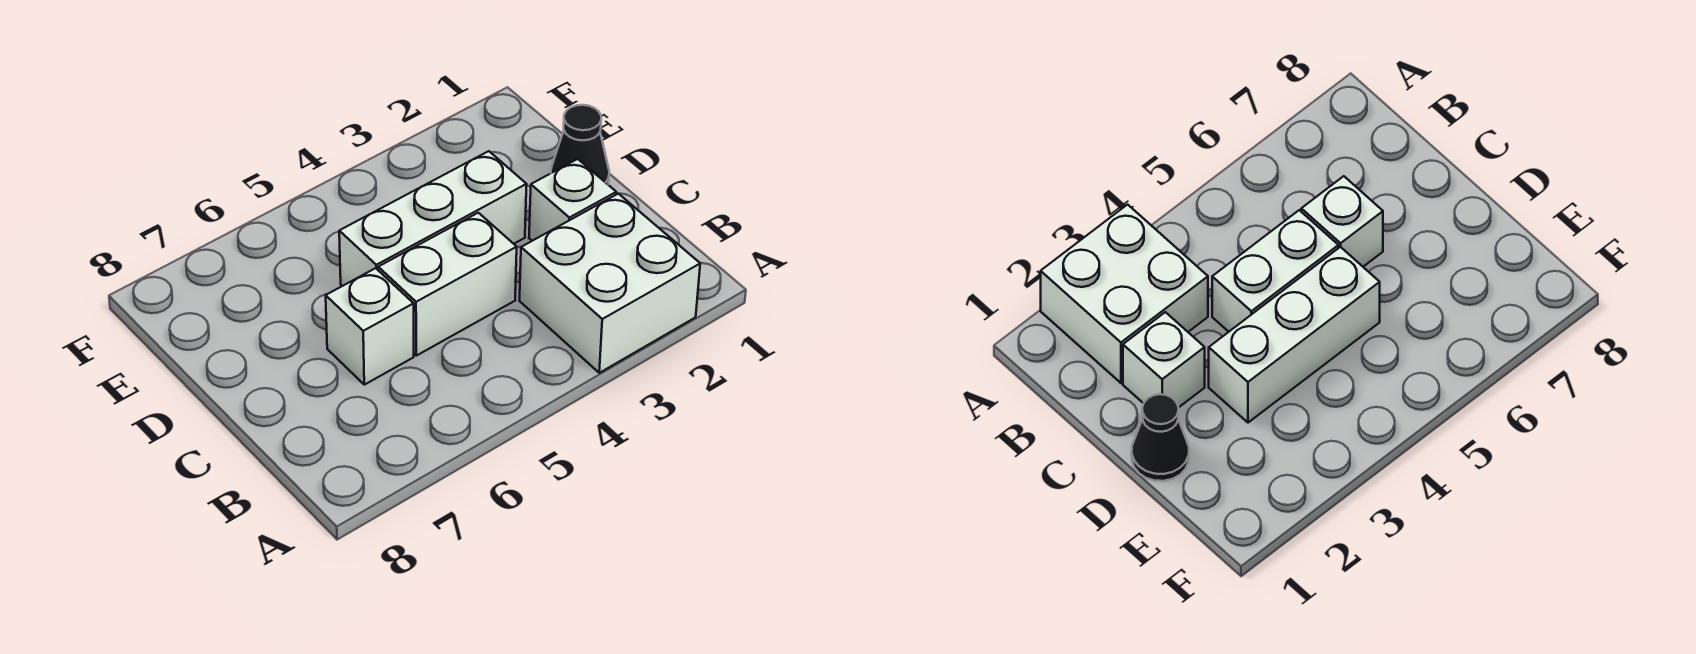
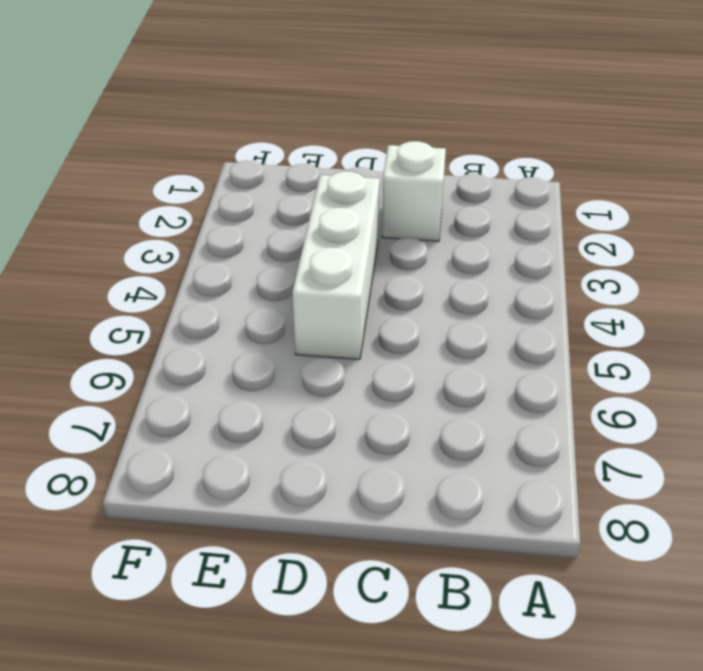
none -> white brick A2:B3 level 1
none -> white brick C4:C5 level 1

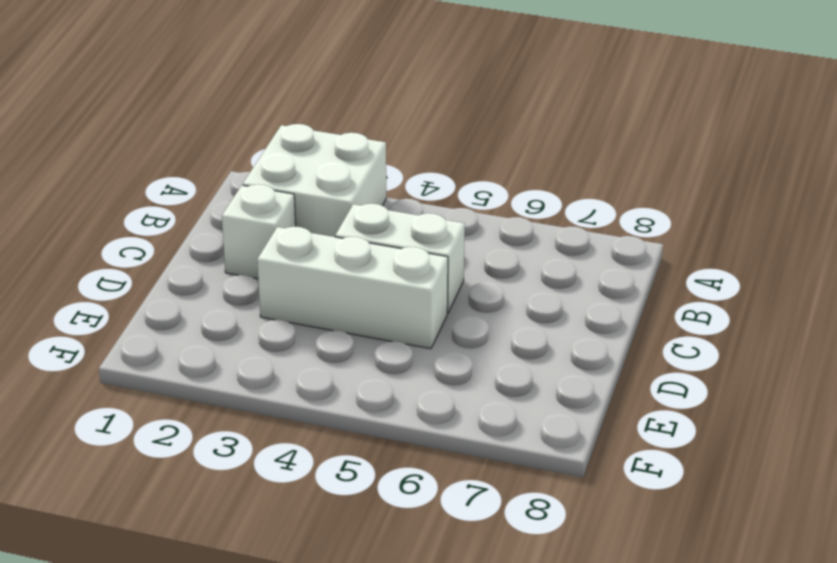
none -> white brick C6 level 1
none -> black cone D1 level 1

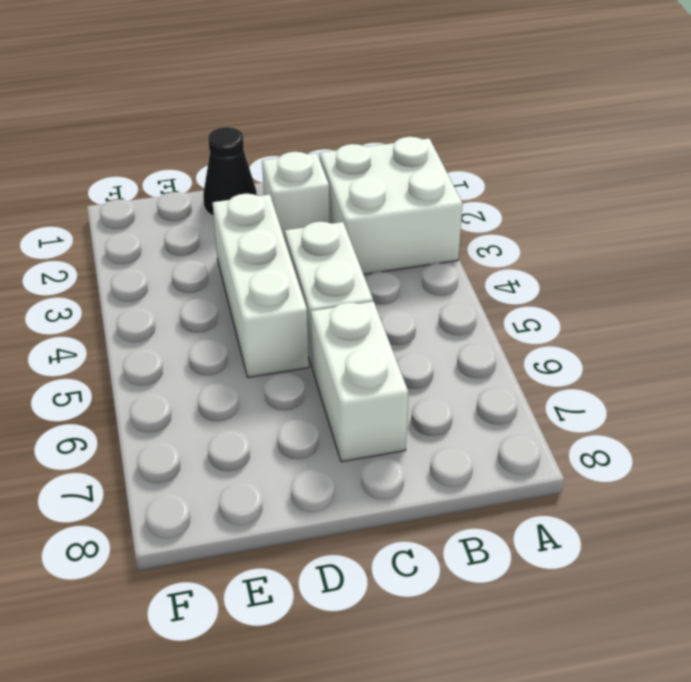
white brick C6:C7 level 1 -> white brick C6 level 1

